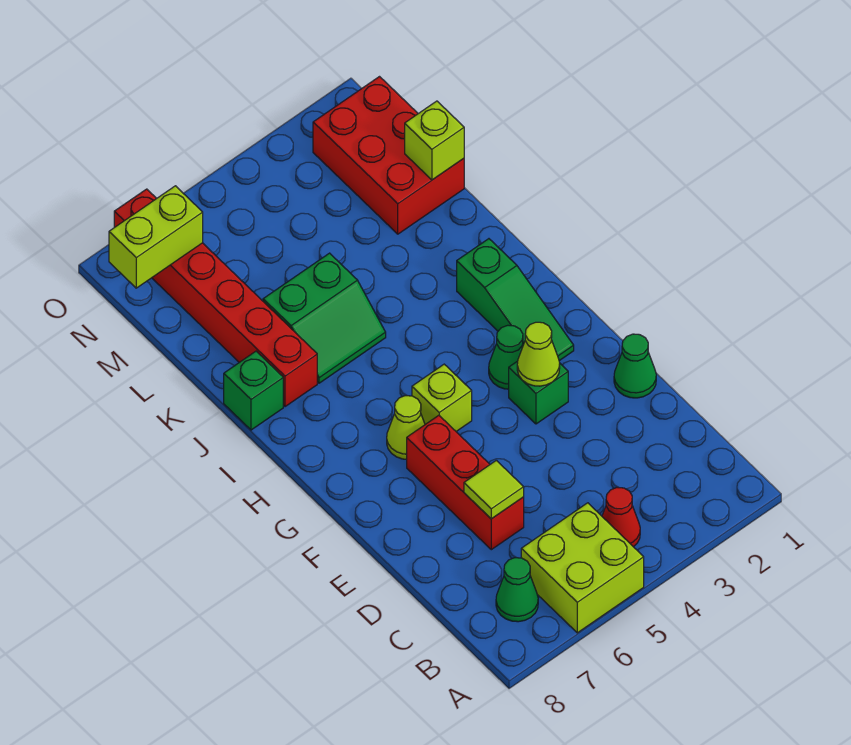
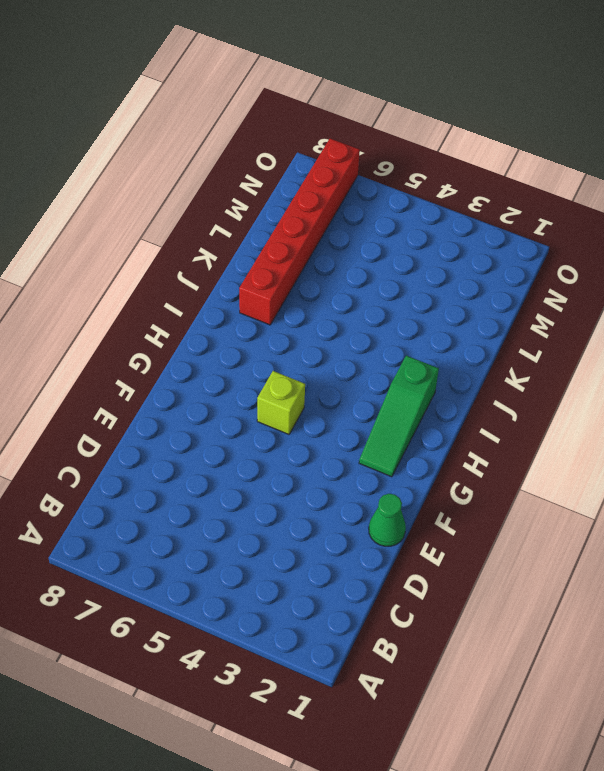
none -> lime brick A5:B6 level 1
none -> red cone B4 level 1
none -> green cone B7 level 1

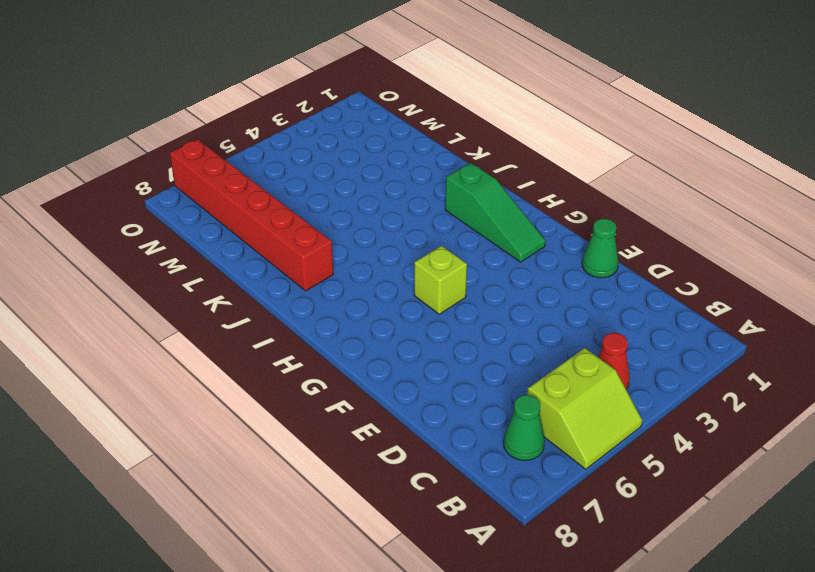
lime slope A5:B6 level 1 top B -> lime brick A5:B6 level 1
none -> red brick D6:F6 level 1
none -> green brick F3 level 1
none -> green cone G3 level 1

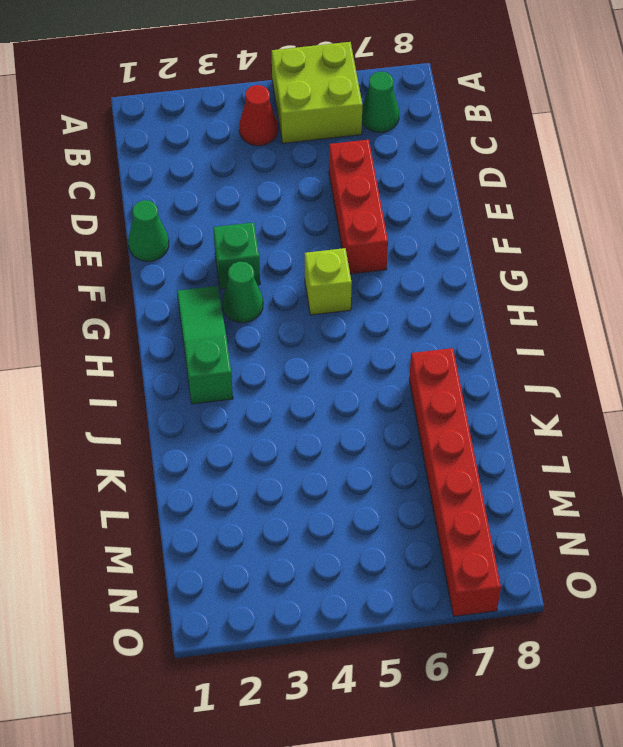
none -> lime cone G6 level 1
none -> green slope J5:K6 level 1 top K
none -> green brick J8 level 1

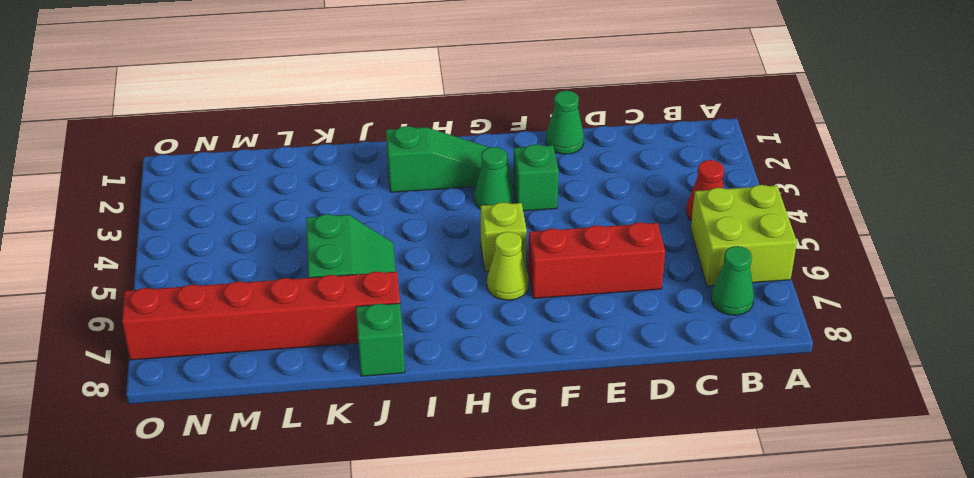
none -> red brick L1:N2 level 1
none -> lime tile D6 level 2
none -> lime cone F3 level 2

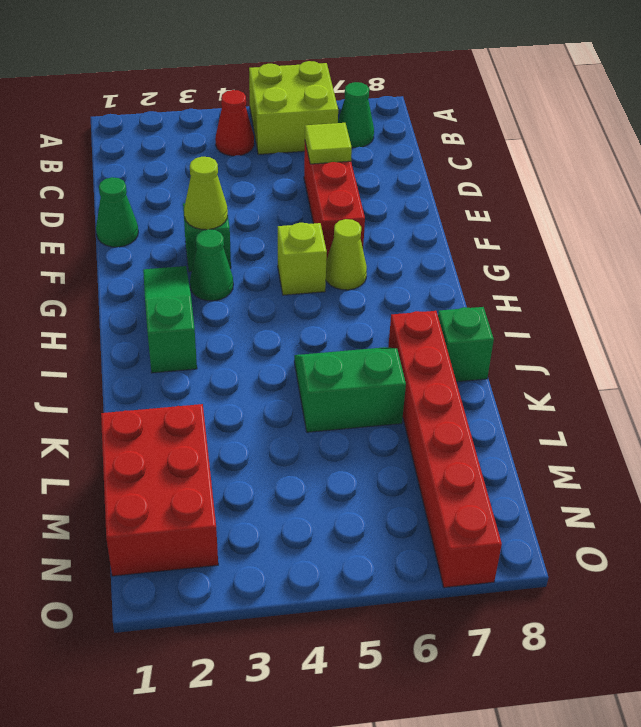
none -> lime brick L1 level 2
none -> lime brick N7:N8 level 2

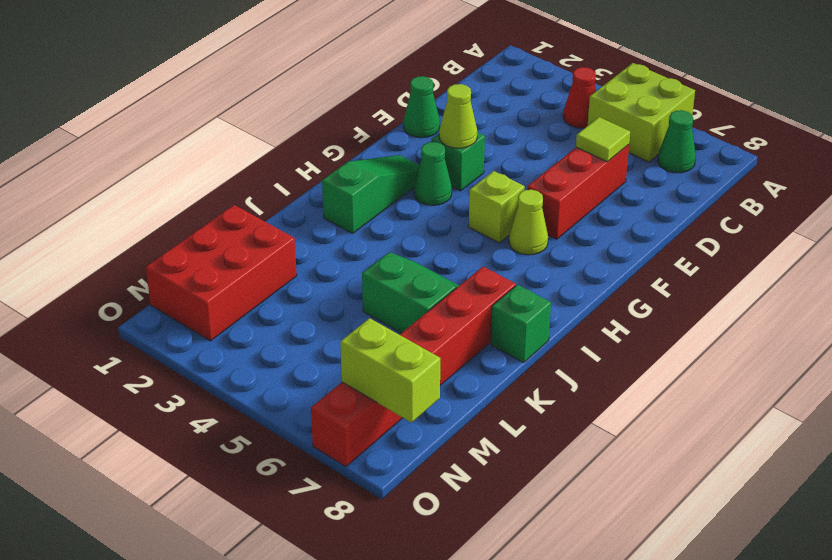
none -> lime brick L1 level 2

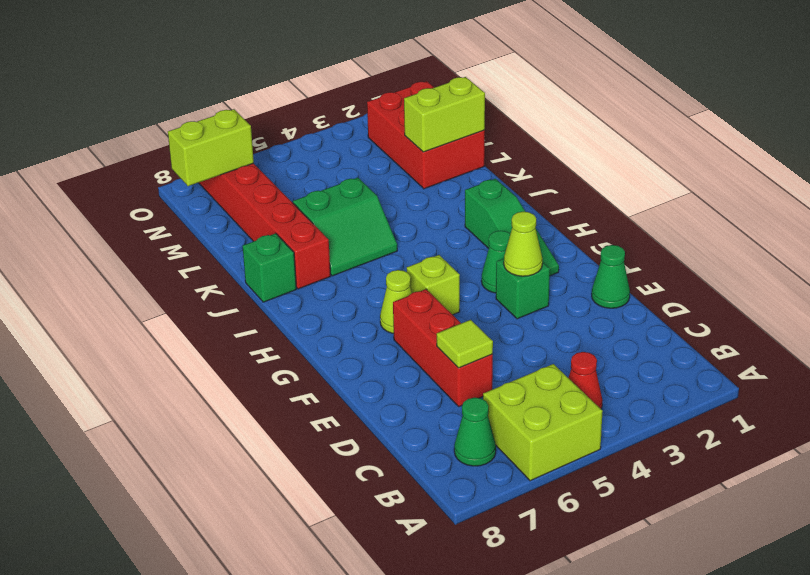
lime brick L1:L2 level 2 -> lime brick L1 level 2

